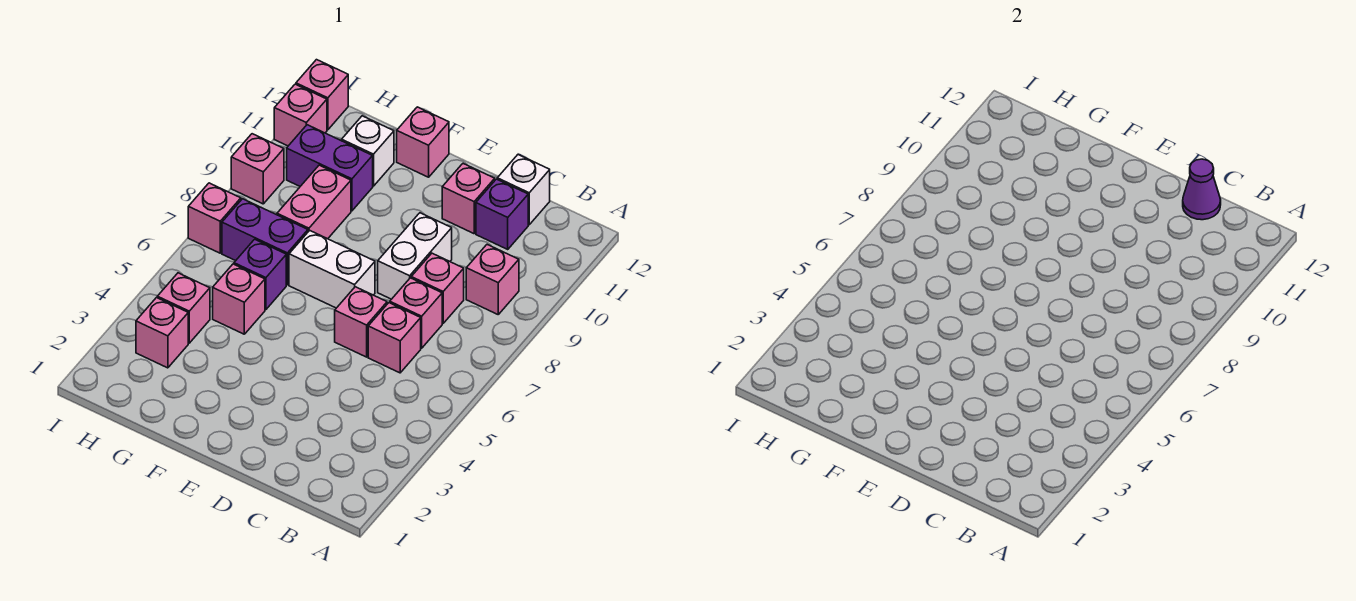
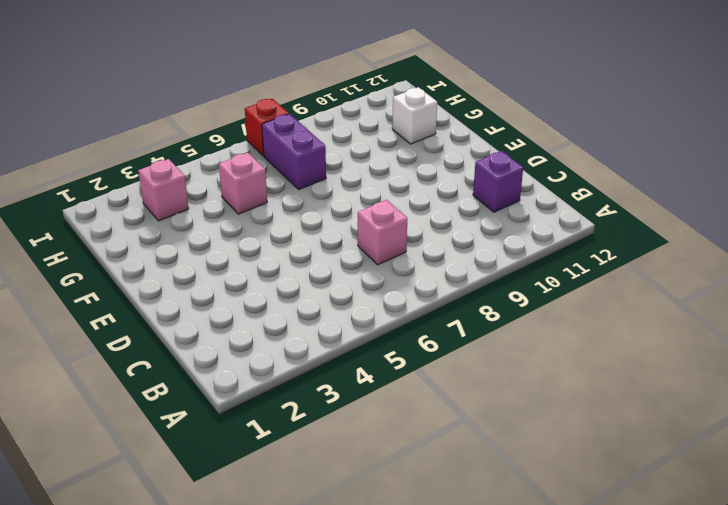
red brick I7 level 1 -> pink brick I7 level 1
none -> pink brick B9 level 1
none -> pink brick C6 level 1
none -> pink brick C8 level 1

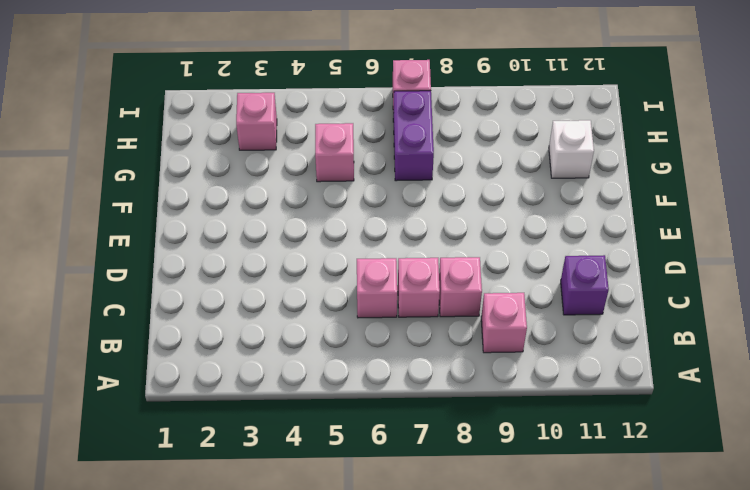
none -> white brick C12 level 1
none -> pink brick D6 level 1
none -> white brick D8:D9 level 1

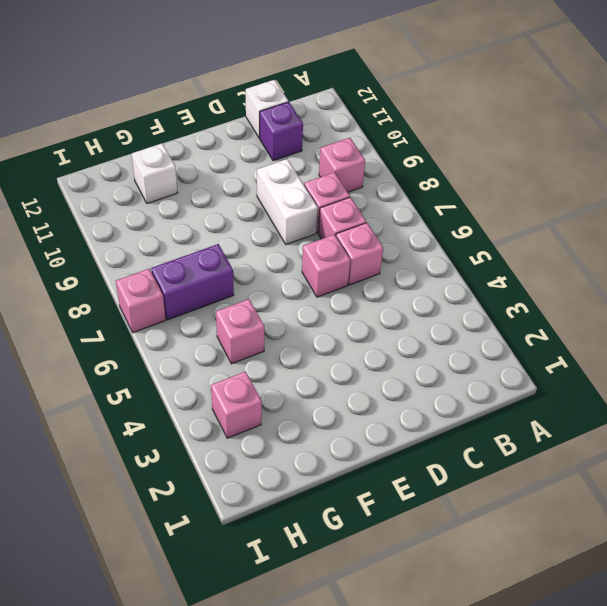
none -> pink brick D11 level 1
none -> white brick E7:F7 level 1
none -> pink brick F12 level 1

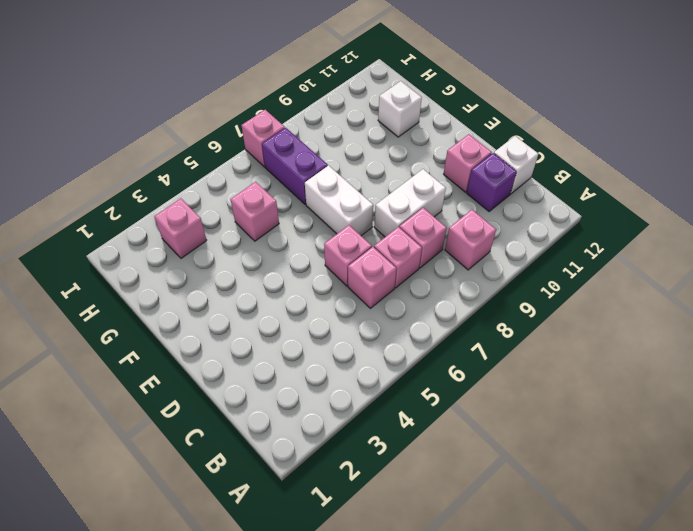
none -> pink brick F12 level 1
none -> purple brick G6 level 1
none -> pink brick G8:G9 level 1

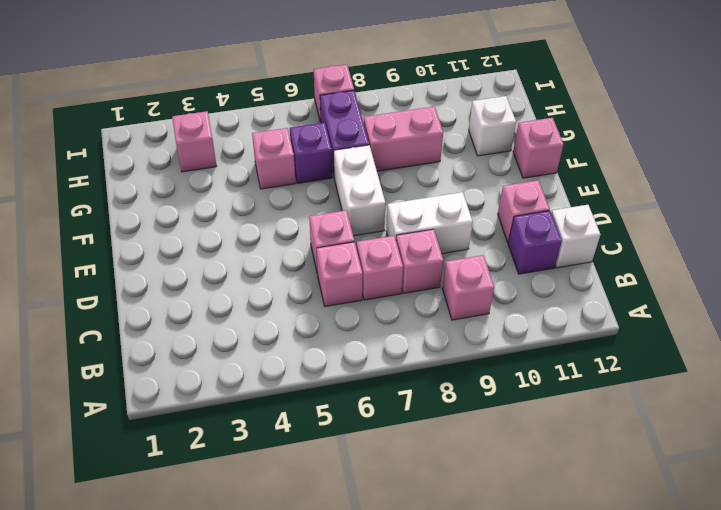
none -> purple brick G10:H10 level 1
none -> pink brick H4 level 1
none -> pink brick I9 level 1

